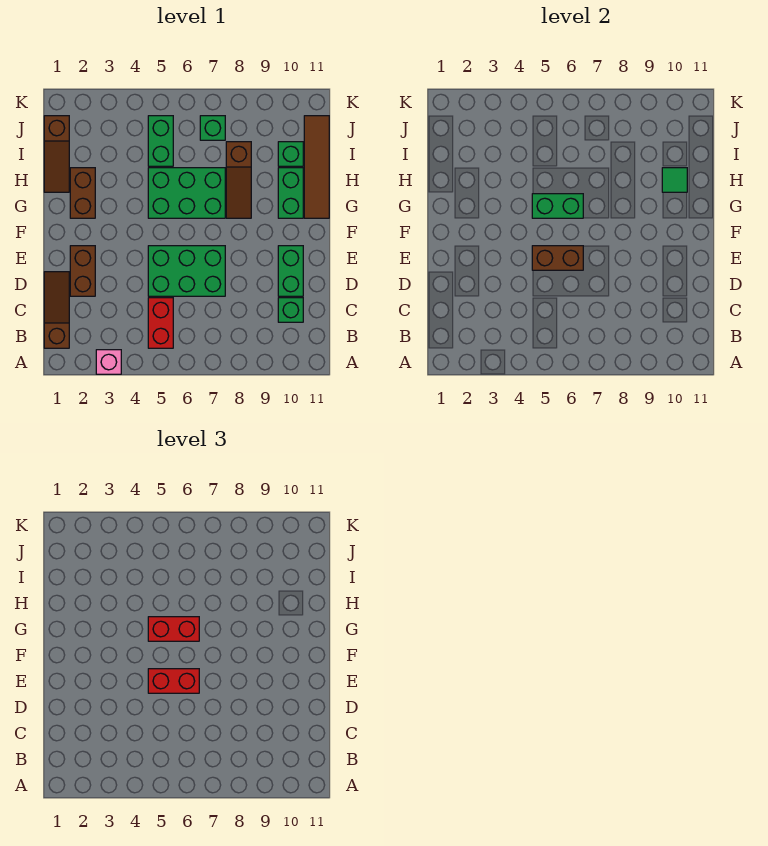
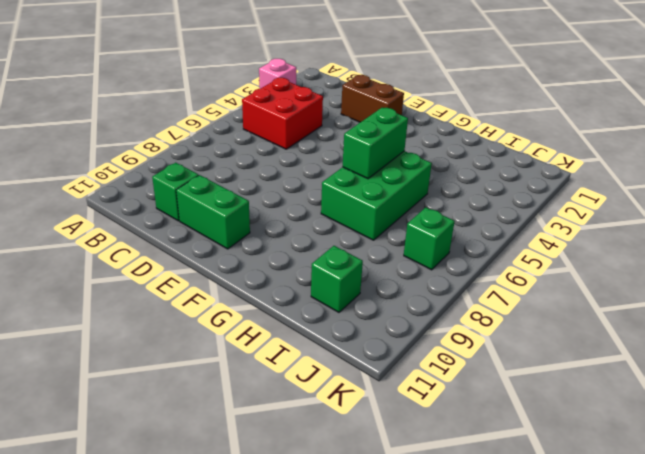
red brick B4:C5 level 1 -> red brick B5:C5 level 1
none -> brown slope B1:D1 level 1 top B
none -> green brick D5:E7 level 1
none -> brown brick G2:H2 level 1

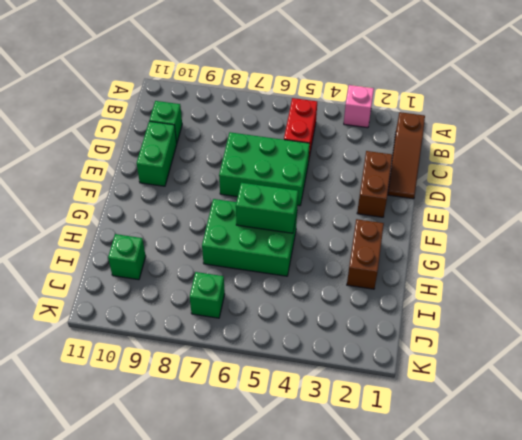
none -> brown slope G8:I8 level 1 top I
none -> green brick G10:H10 level 1
none -> brown tile G11:J11 level 1

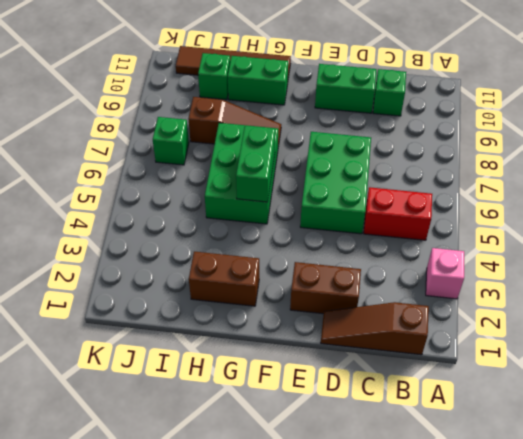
none -> brown slope H1:J1 level 1 top J
none -> green brick I5:J5 level 1
none -> brown brick E5:E6 level 2

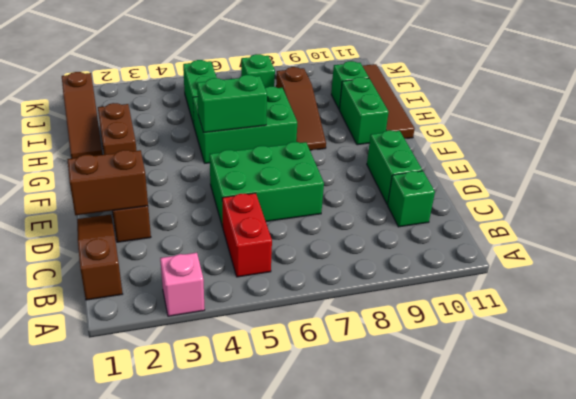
brown brick D1:D2 level 2 -> brown brick E5:E6 level 2
none -> green tile H10 level 2
none -> red brick E5:E6 level 3
none -> red brick G5:G6 level 3

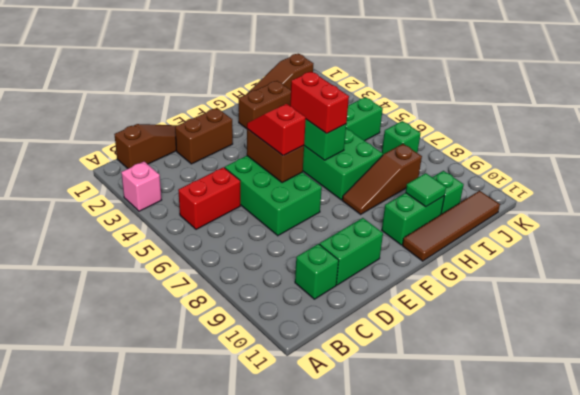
red slope E5:E6 level 3 top 6 -> red brick E5:E6 level 3

